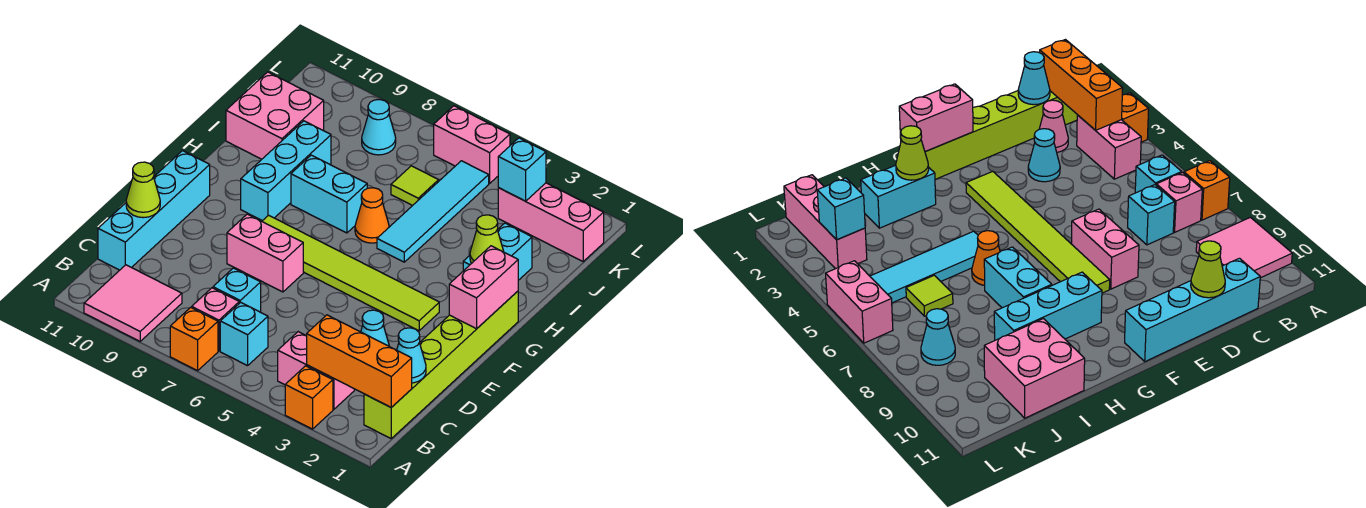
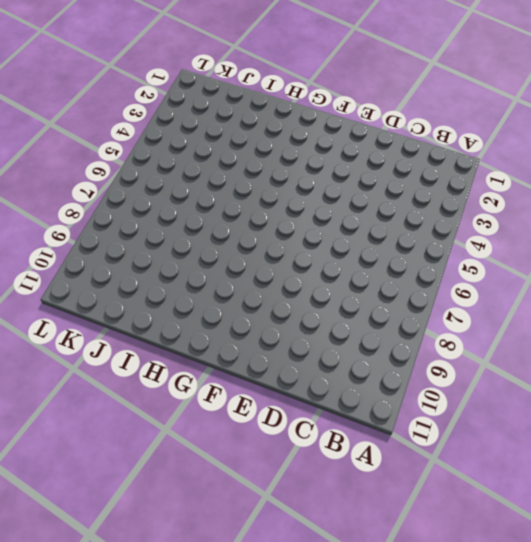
none -> orange brick A3 level 1
none -> orange brick A7 level 1
none -> pink tile A9:B10 level 1

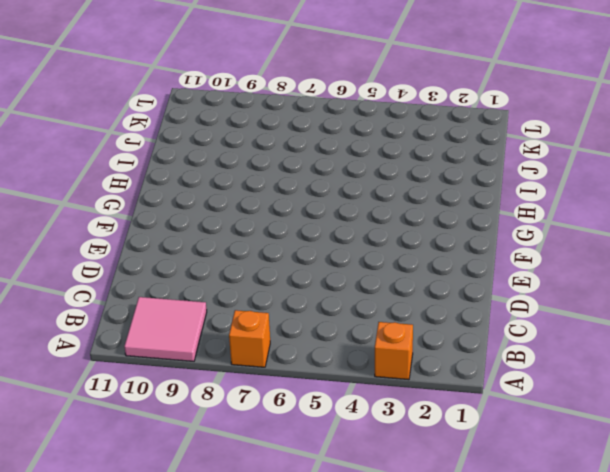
none -> lime brick B1:G1 level 1
none -> pink brick B3:B4 level 1
none -> cyan brick B6 level 1

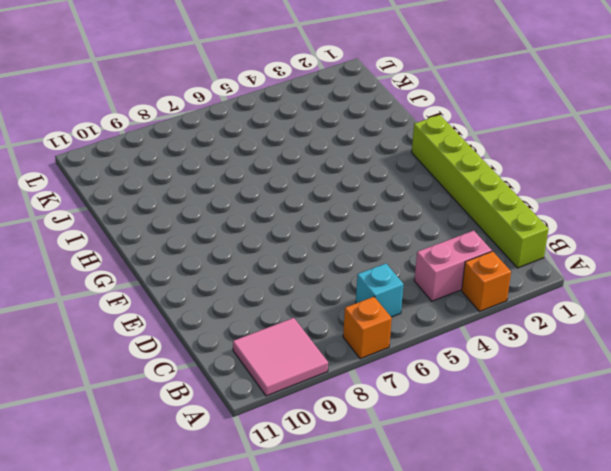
none -> pink brick B7 level 1
none -> pink cone C2 level 1
none -> cyan brick C7 level 1

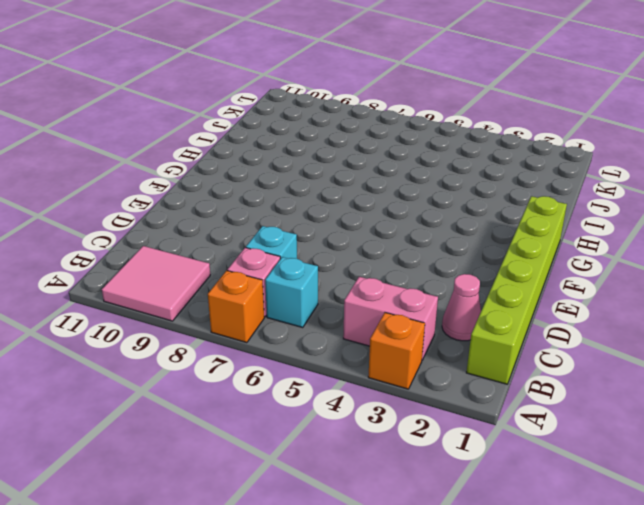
none -> cyan brick C11:F11 level 1
none -> cyan cone D3 level 1
none -> pink brick E7:E8 level 1

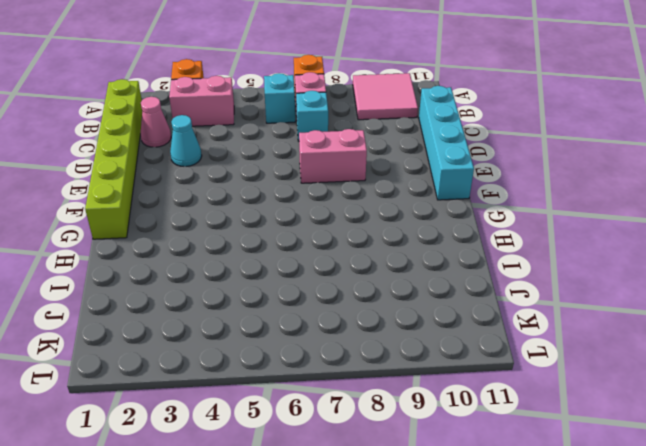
none -> lime tile F3:F8 level 1
none -> cyan brick G9:I9 level 1
none -> cyan brick H2:I2 level 1

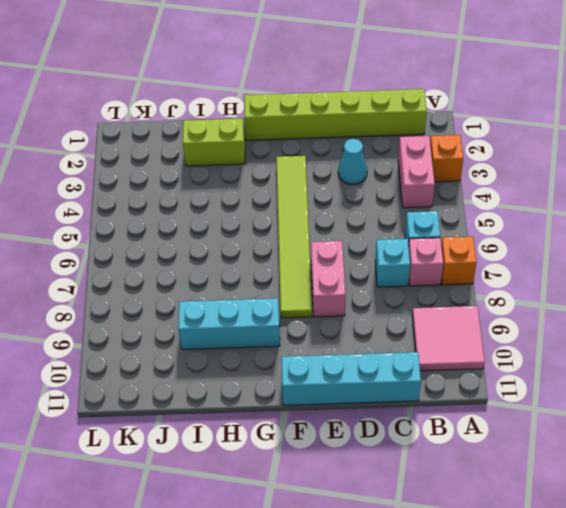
lime brick H2:I2 level 1 -> cyan brick H2:I2 level 1
none -> pink cone C2 level 1
none -> cyan tile H5:K5 level 1
none -> orange cone H6 level 1

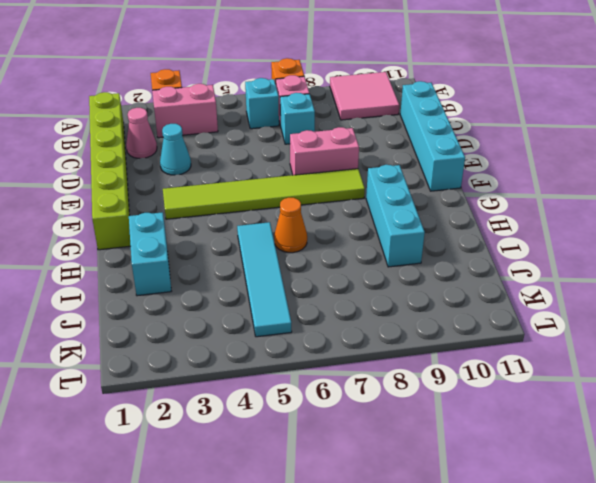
none -> cyan brick H7:H8 level 1
none -> pink brick I10:J11 level 1
none -> lime tile J6 level 1

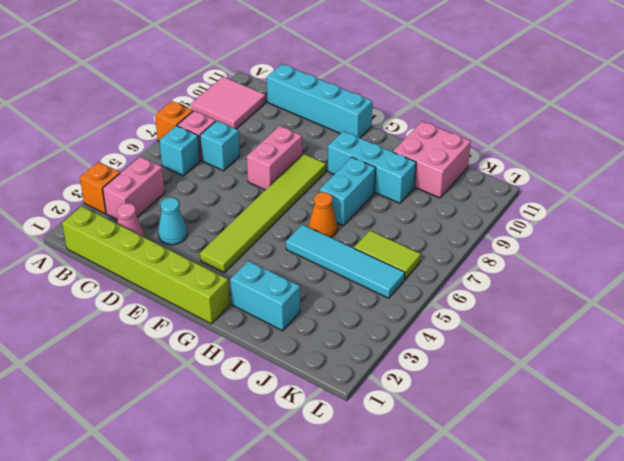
lime tile J6:K6 level 1 -> lime tile J6 level 1
none -> pink brick K1:K3 level 1
none -> cyan cone K8 level 1
none -> pink brick L5:L6 level 1

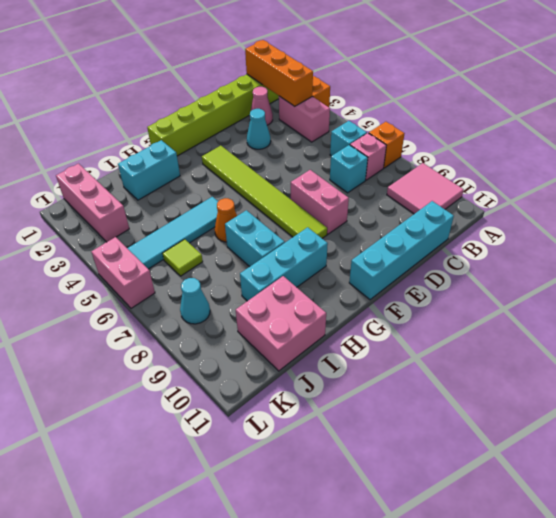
none -> cyan cone C1 level 2
none -> lime cone D11 level 2
none -> pink brick F1:G1 level 2

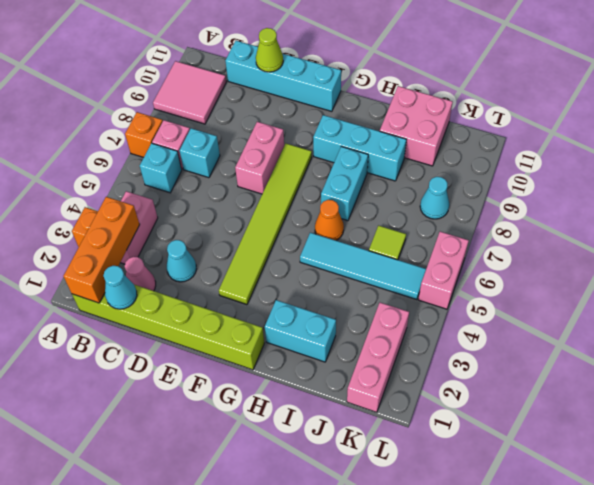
none -> pink brick F1:G1 level 2
none -> lime cone H2 level 2
none -> cyan brick K3 level 2

